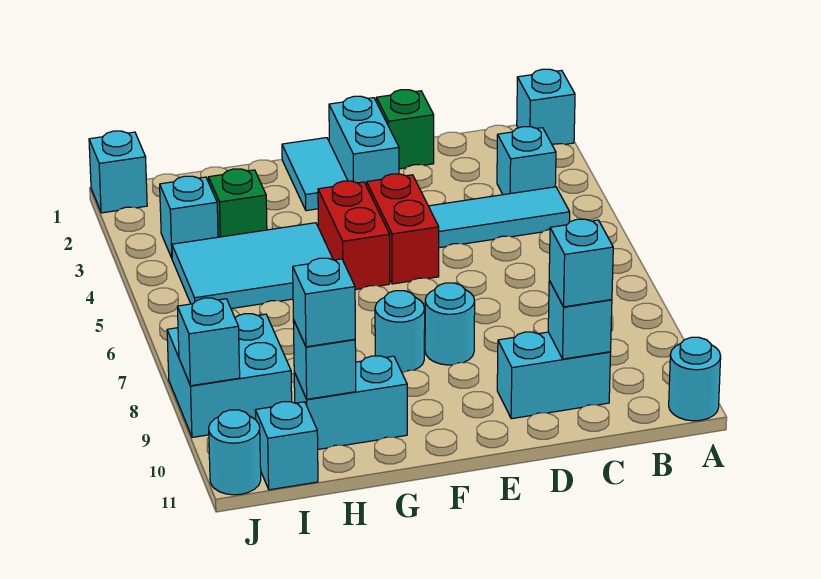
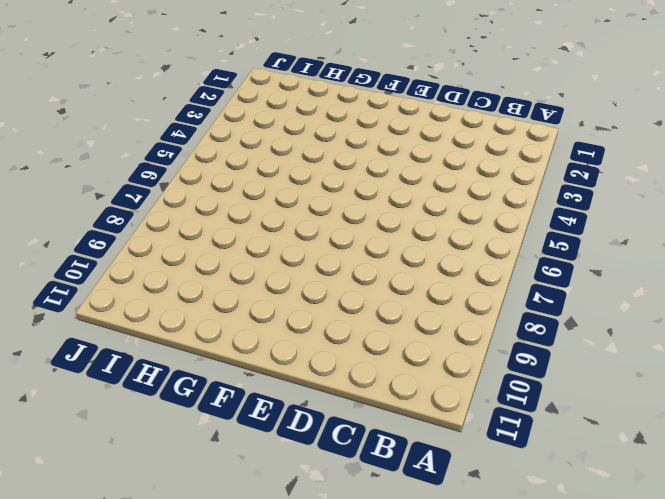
none -> cyan brick A1 level 1
none -> cyan round brick A11 level 1
none -> cyan brick B3 level 1

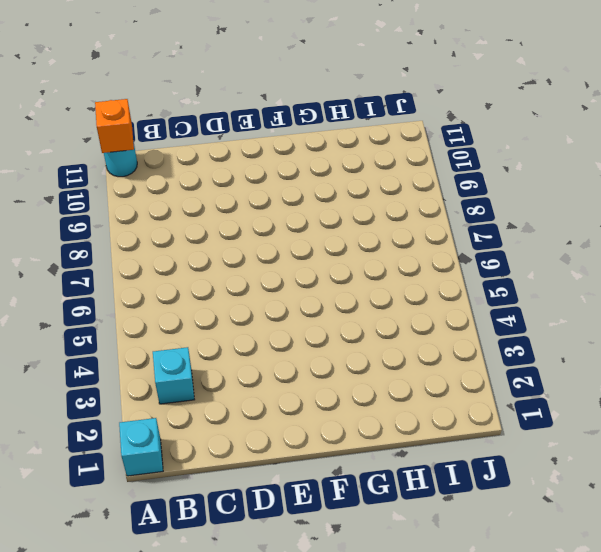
orange brick A11 level 2 -> none
none -> cyan tile B4:D4 level 1
none -> cyan brick C10:D10 level 1
none -> green brick D1 level 1

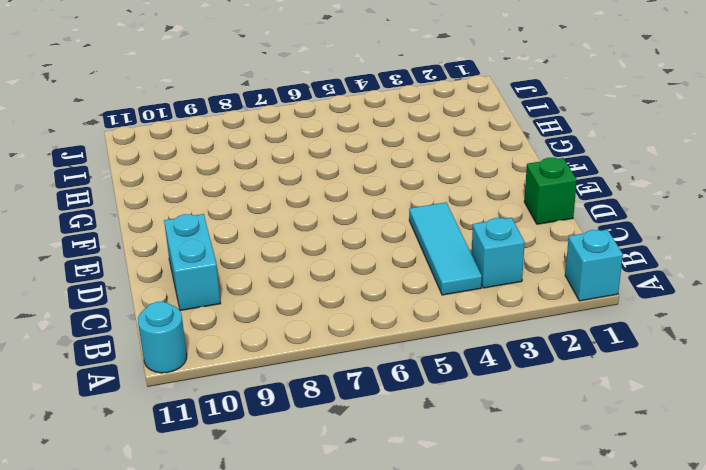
none -> cyan brick E1:E2 level 1
none -> red brick E4:E5 level 1
none -> cyan round brick E8 level 1

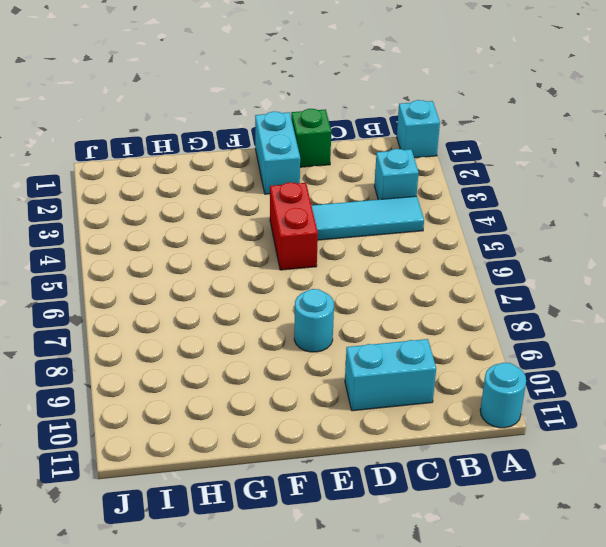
none -> cyan tile F1:F2 level 1
none -> red brick F4:F5 level 1
none -> cyan round brick F8 level 1

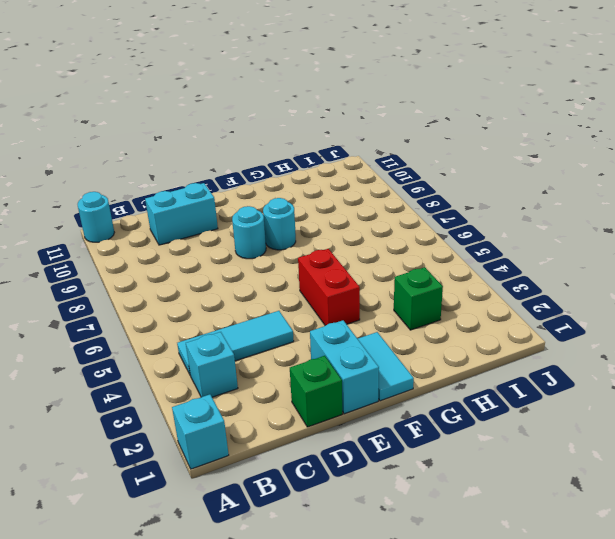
none -> red brick E4:E5 level 1
none -> cyan tile G4:I5 level 1
none -> cyan brick G10:H10 level 1

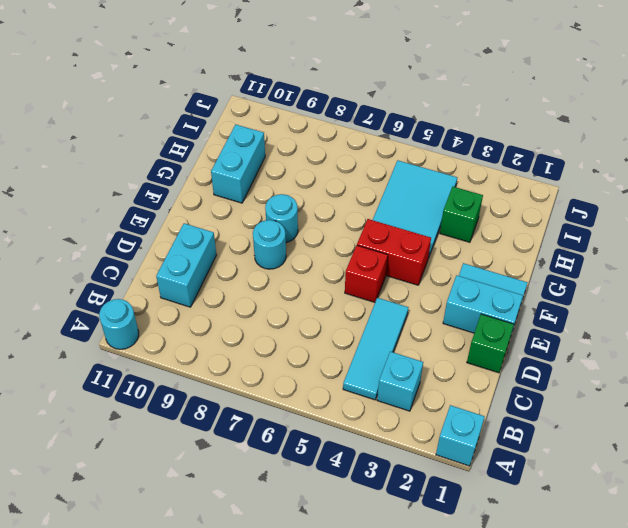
red brick E5 level 1 -> red brick E4:E5 level 1
none -> cyan brick I3 level 1
none -> cyan brick I8:J9 level 1
none -> cyan brick I11 level 1

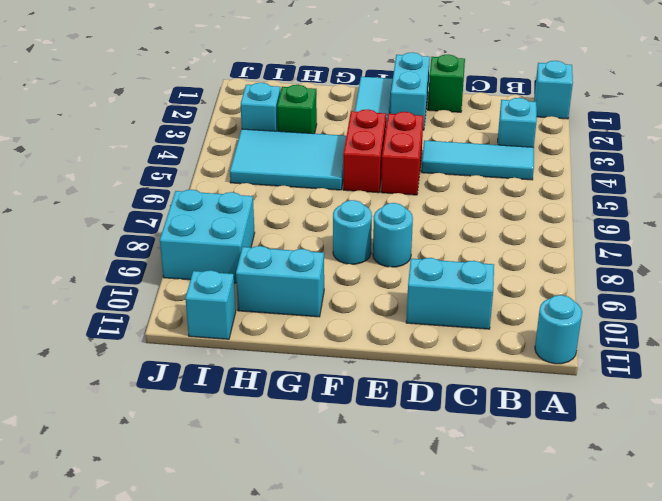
none -> cyan brick J1 level 1
none -> cyan round brick J11 level 1
none -> cyan brick C10 level 2

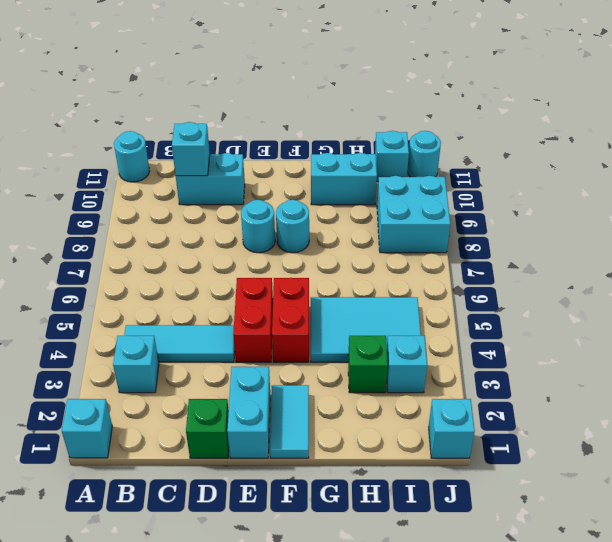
none -> cyan brick H10 level 2
none -> cyan brick J9 level 2
none -> cyan brick C10 level 3

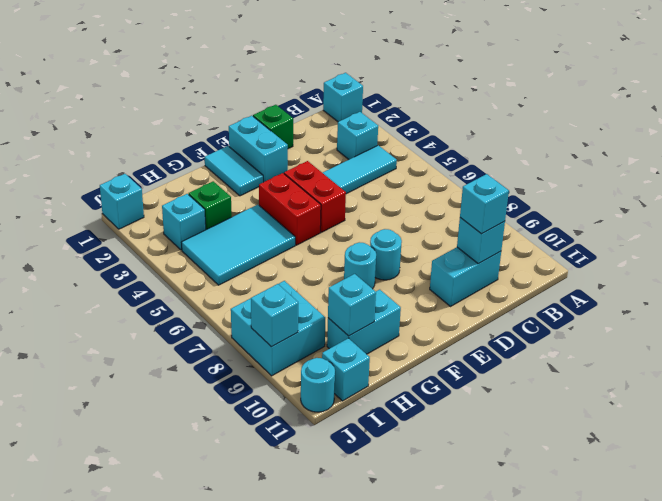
none -> cyan round brick A11 level 1
none -> cyan brick H10 level 3

